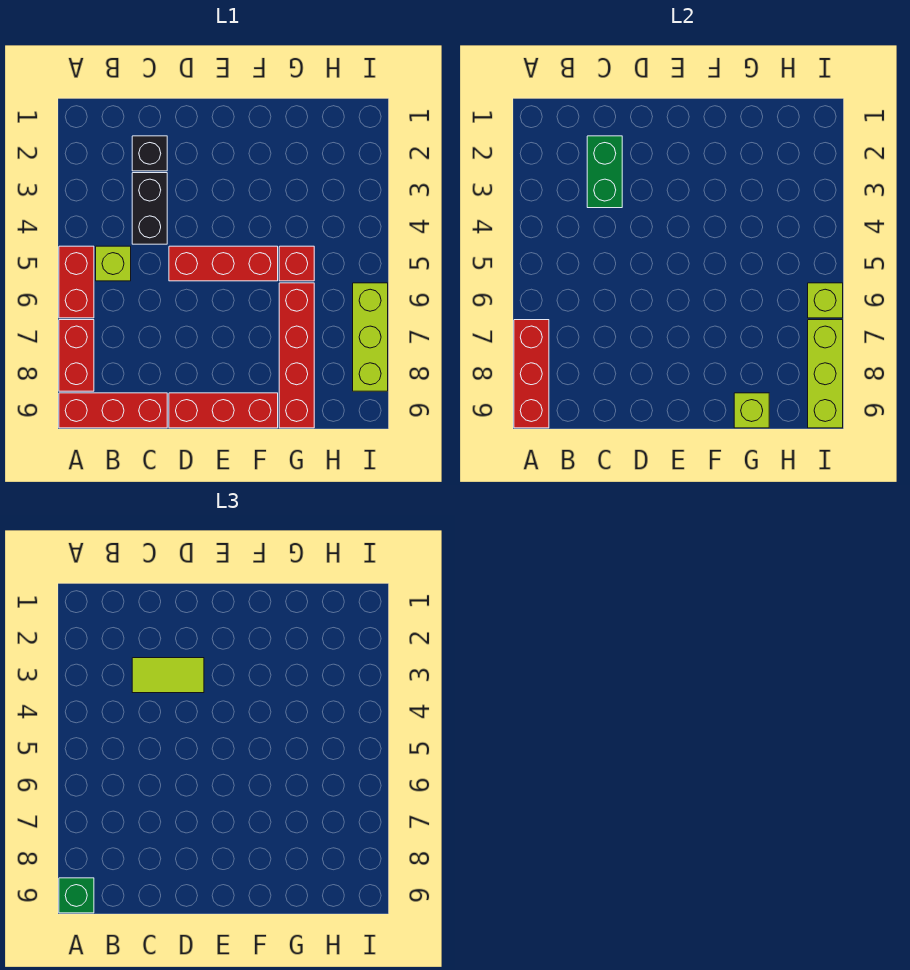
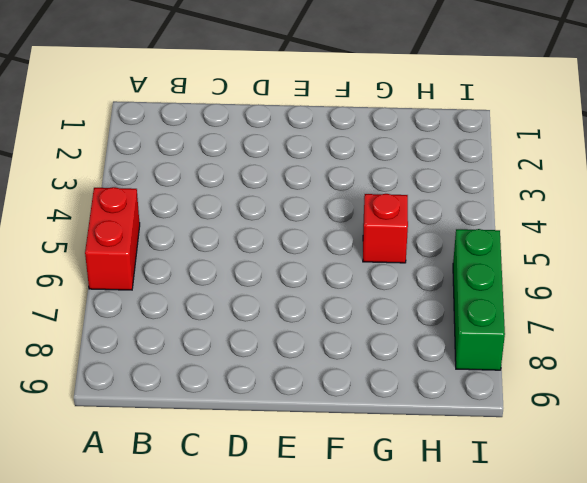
green brick I6:I8 level 1 -> lime brick I6:I8 level 1
none -> red brick A7:A8 level 1
none -> red brick A9:C9 level 1
none -> lime brick B5 level 1

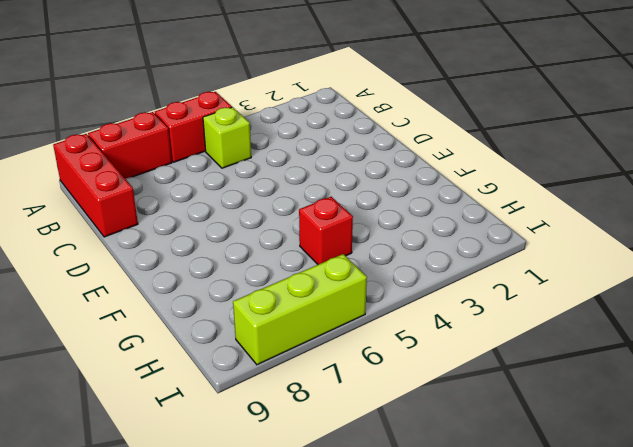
none -> black brick C2 level 1
none -> black brick C3:C4 level 1
none -> red brick D5:F5 level 1

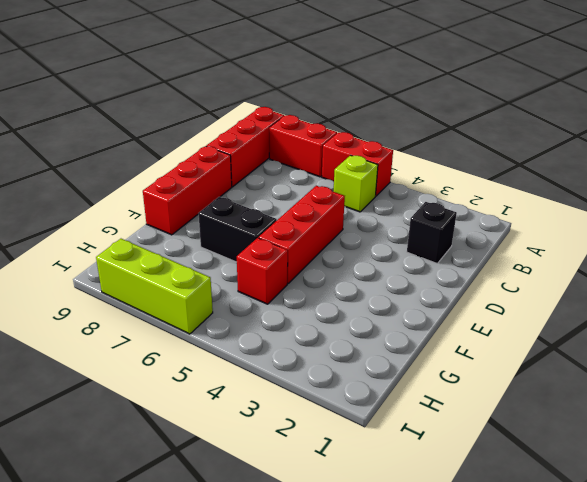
black brick F6:F7 level 1 -> black brick C3:C4 level 1
none -> red brick G6:G9 level 1
none -> red brick A7:A9 level 2
none -> green brick C2:C3 level 2

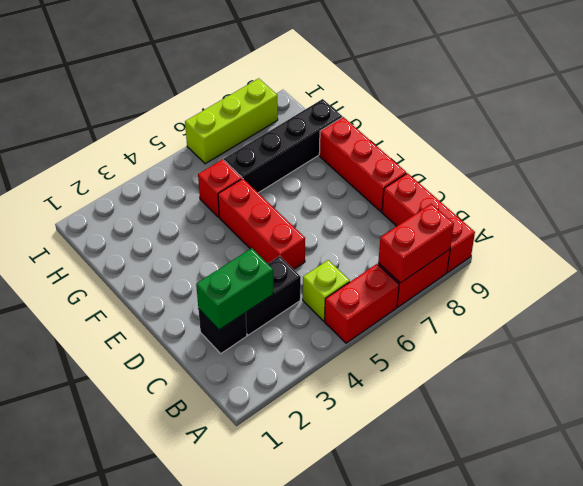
red brick A7:A8 level 2 -> red brick A7:A9 level 2
black brick G6:G9 level 1 -> red brick G6:G9 level 1
none -> lime brick G9 level 2
none -> lime brick I6 level 2
none -> lime brick I7:I9 level 2

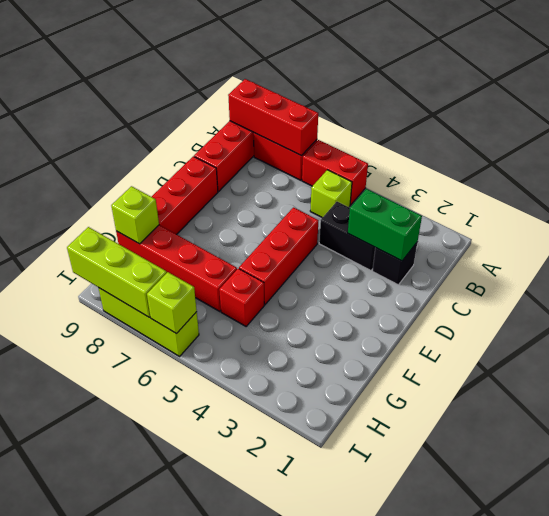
none -> green brick A9 level 3
none -> lime tile C3:D3 level 3

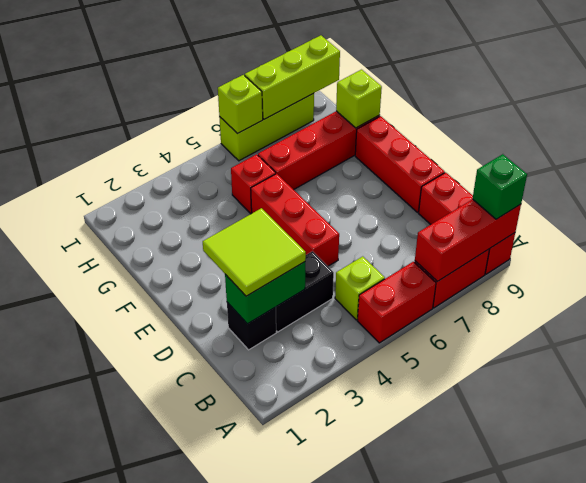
lime tile C2:D3 level 3 -> lime tile C3:D3 level 3

